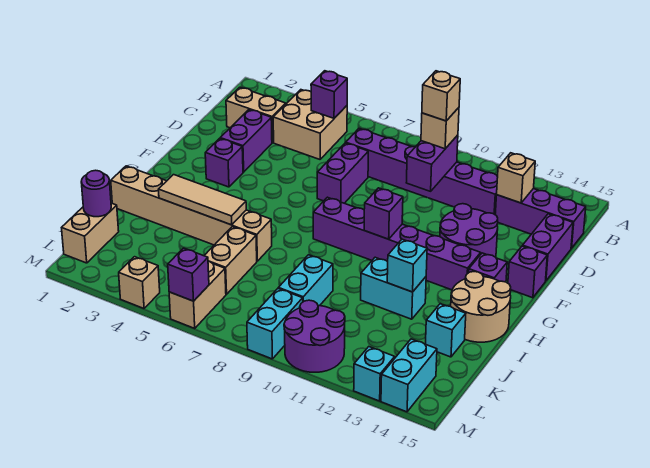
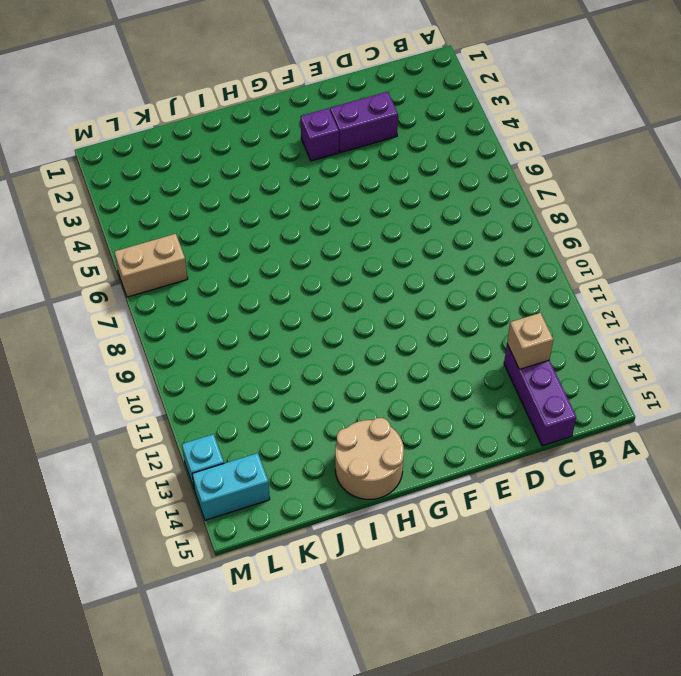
none -> tan brick B4:C5 level 1
none -> tan brick C2:C3 level 1
none -> purple brick C7:C12 level 1
none -> purple brick D7:E7 level 1

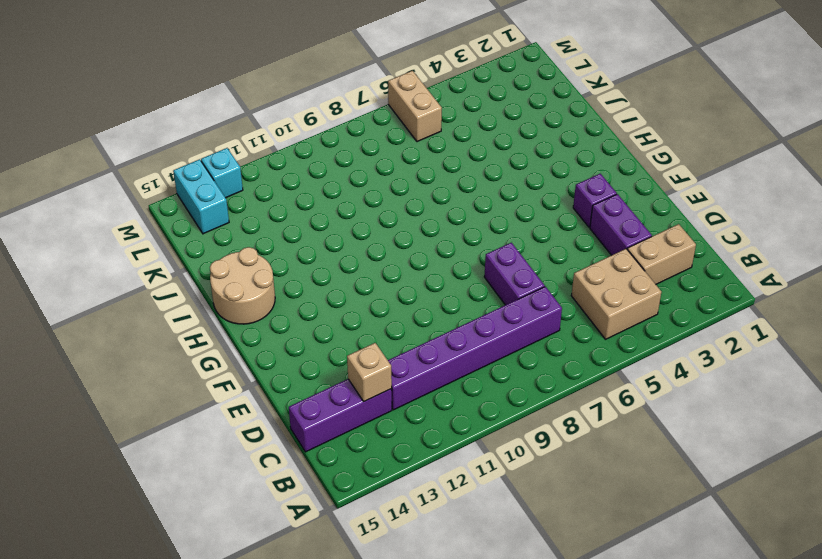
none -> purple brick D15:E15 level 1
none -> purple round brick E12:F13 level 1
none -> purple brick F15 level 1
none -> purple brick G8:G13 level 1

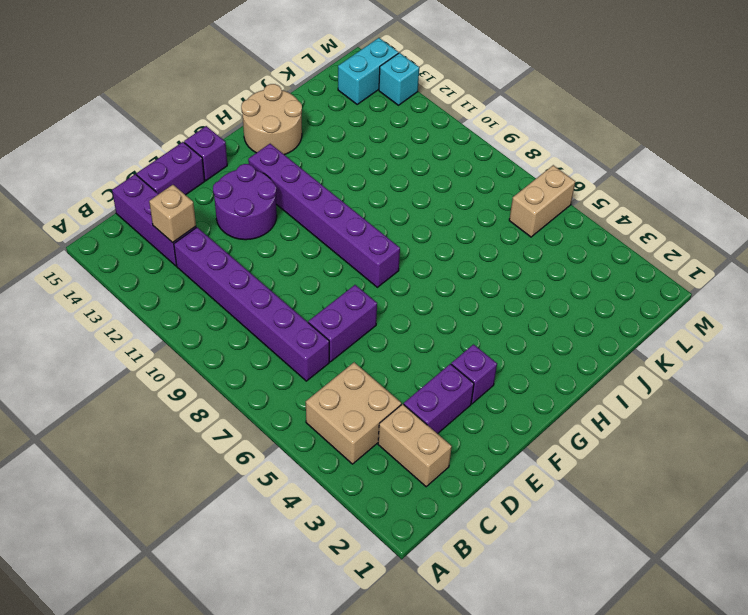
none -> purple brick G14 level 1
none -> tan brick I1:I6 level 1
none -> cyan brick I11:I12 level 1
none -> tan brick J6:K6 level 1

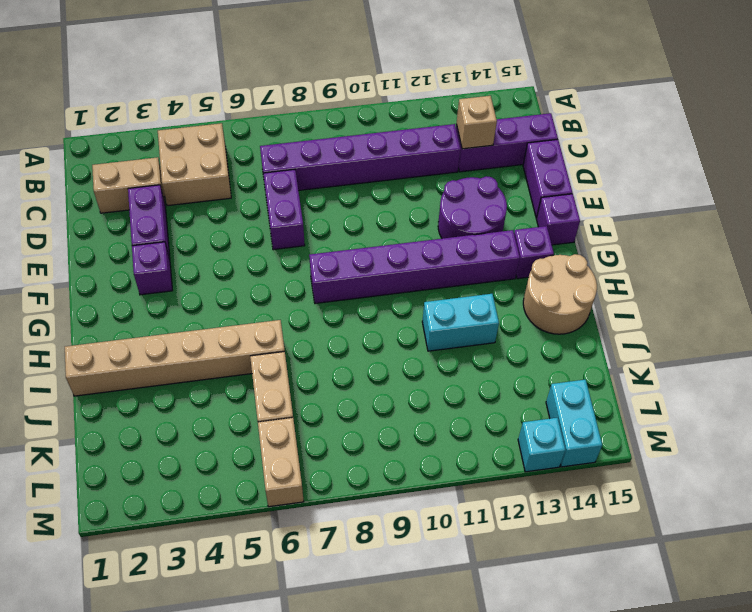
none -> cyan brick J9:K9 level 1
none -> cyan brick J14 level 1
none -> tan brick K1:L1 level 1
none -> cyan brick L9:M9 level 1

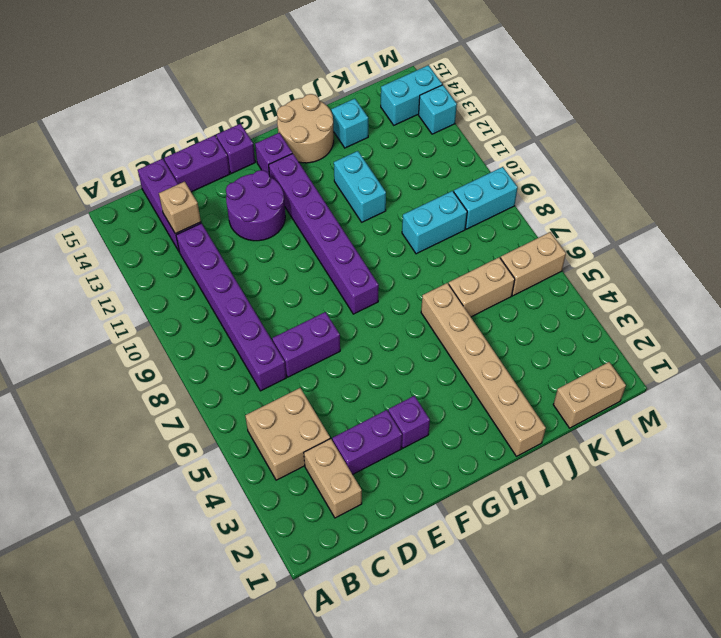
none -> purple round brick L10:M11 level 1
none -> tan brick M4 level 1
none -> purple brick B5 level 2
none -> purple brick C10:D10 level 2

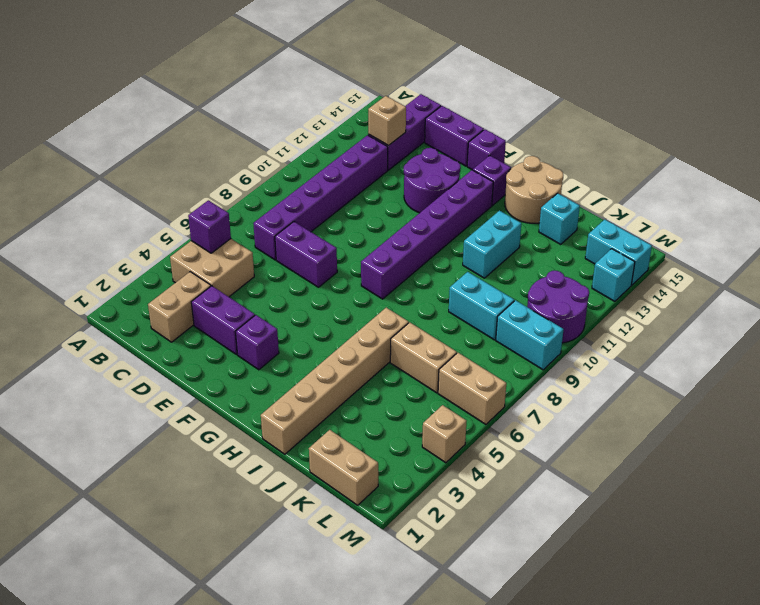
none -> purple brick C10:D10 level 2
none -> purple brick G10 level 2
none -> tan tile I3:I5 level 2
none -> cyan brick I12 level 2

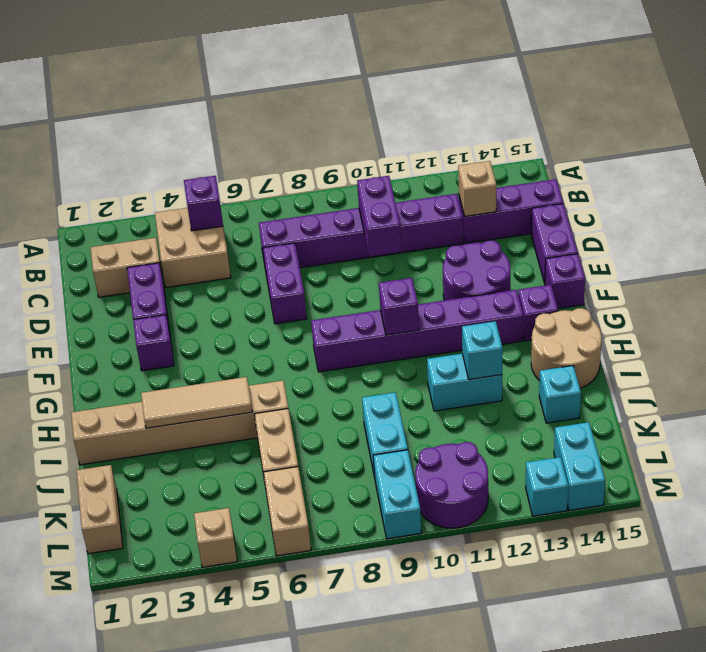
none -> purple round brick K1 level 2
none -> purple brick M6 level 2
none -> tan brick C10 level 3
none -> tan brick C10 level 4

